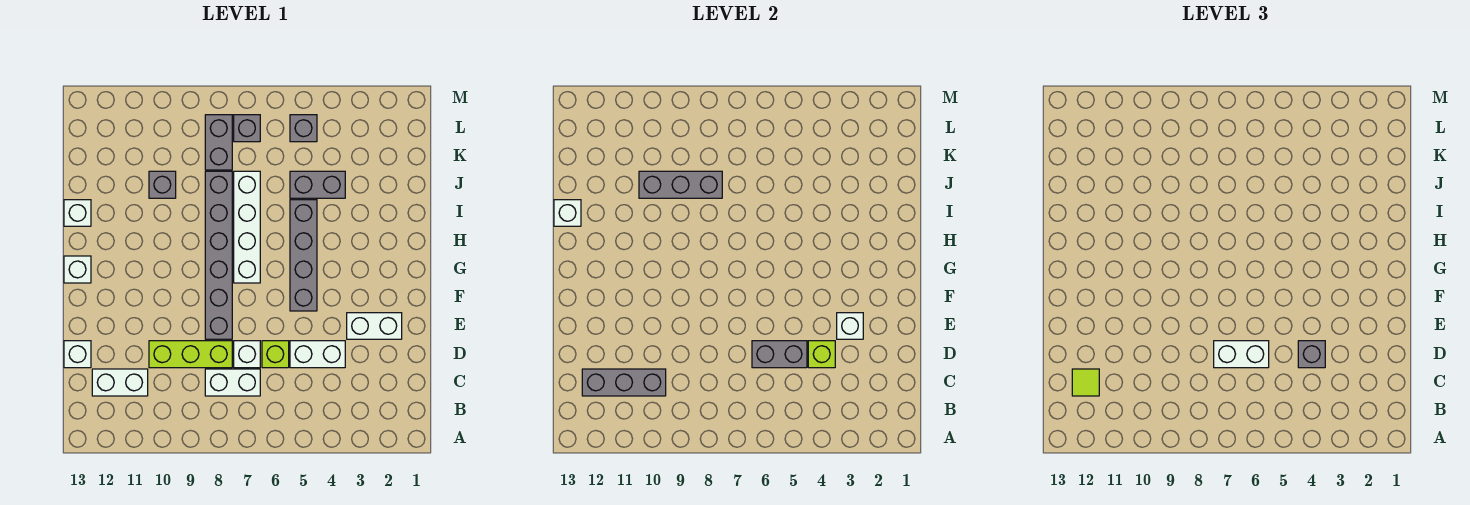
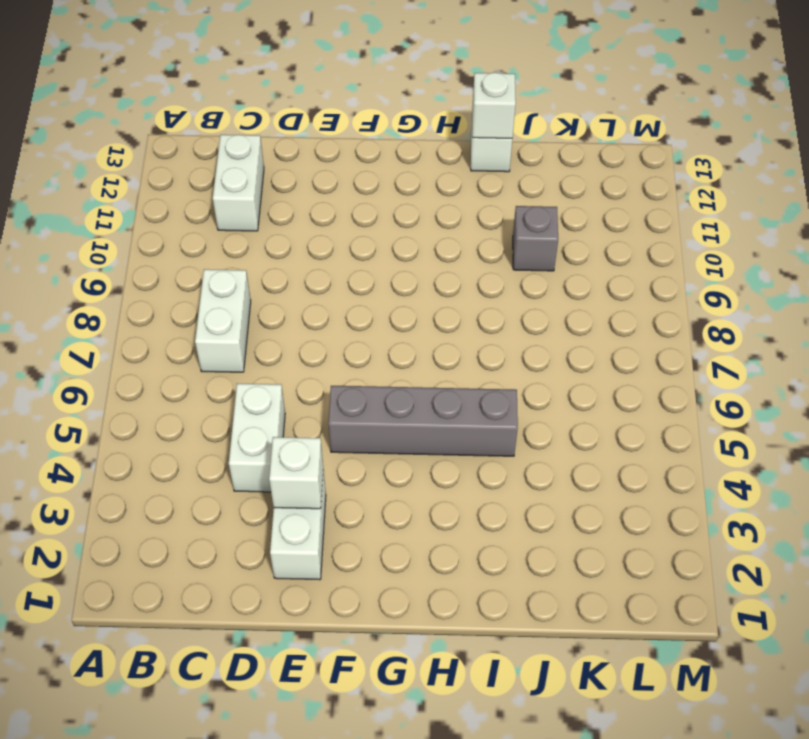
none -> lime brick D6 level 1
none -> white brick D7 level 1
none -> lime brick D8:D10 level 1

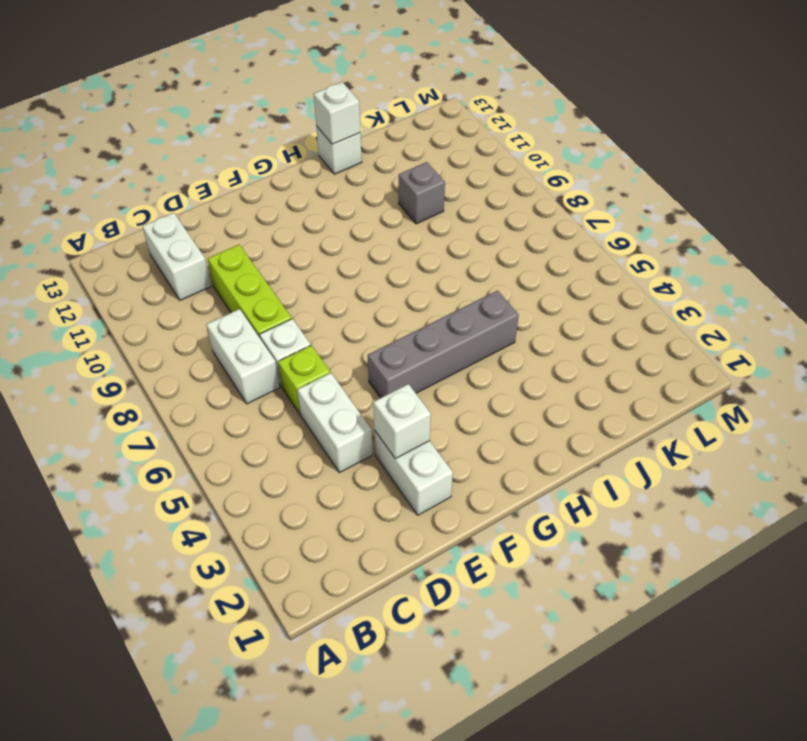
none -> white brick D13 level 1
none -> grey brick E8:J8 level 1
none -> white brick G7:J7 level 1

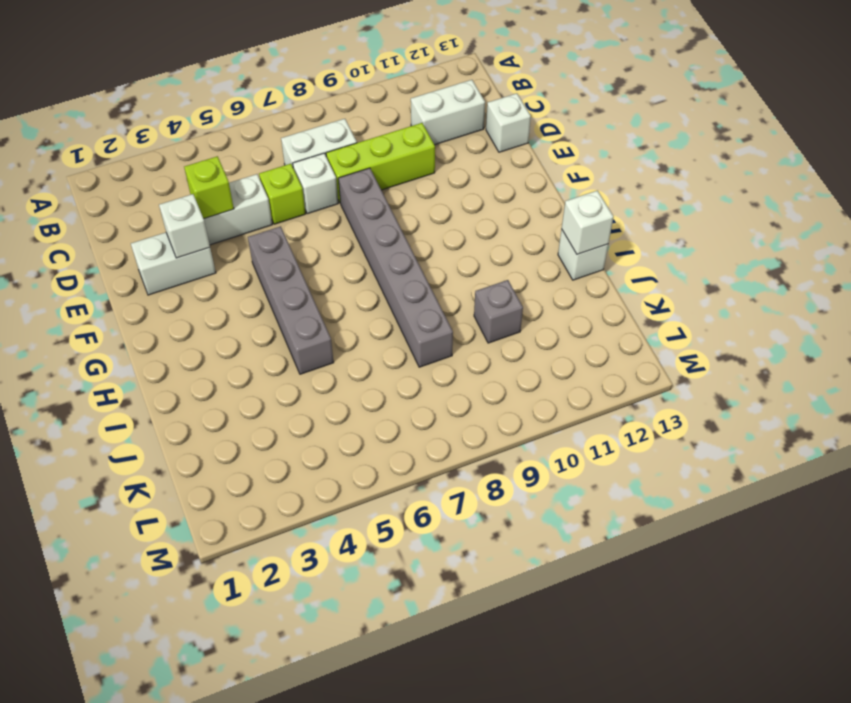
none -> white brick G7:J7 level 1
none -> white brick G13 level 1
none -> grey brick J4:J5 level 1

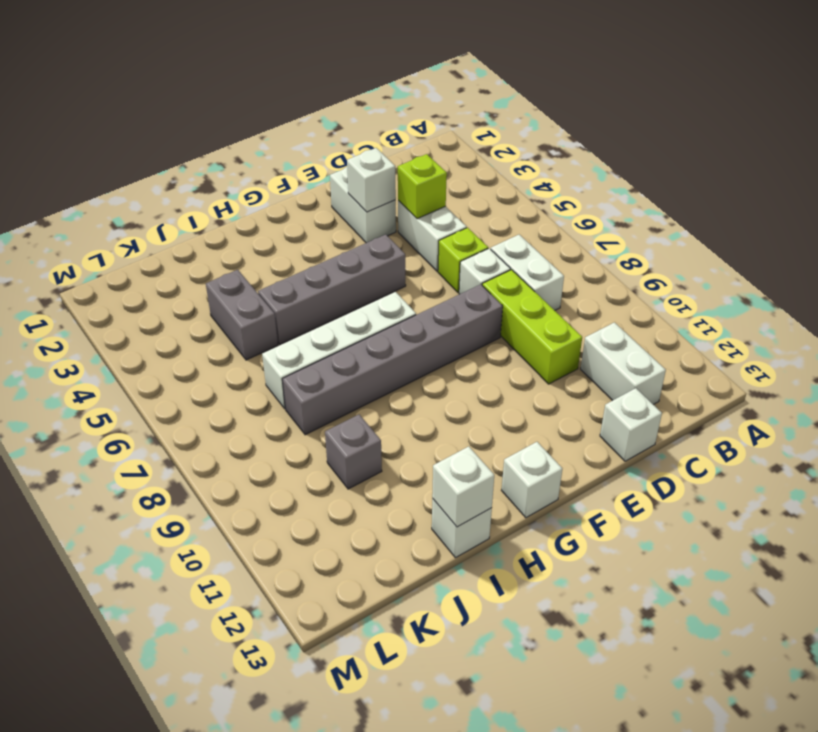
none -> grey brick K8:L8 level 1
none -> grey brick L5 level 1
none -> grey brick L7 level 1

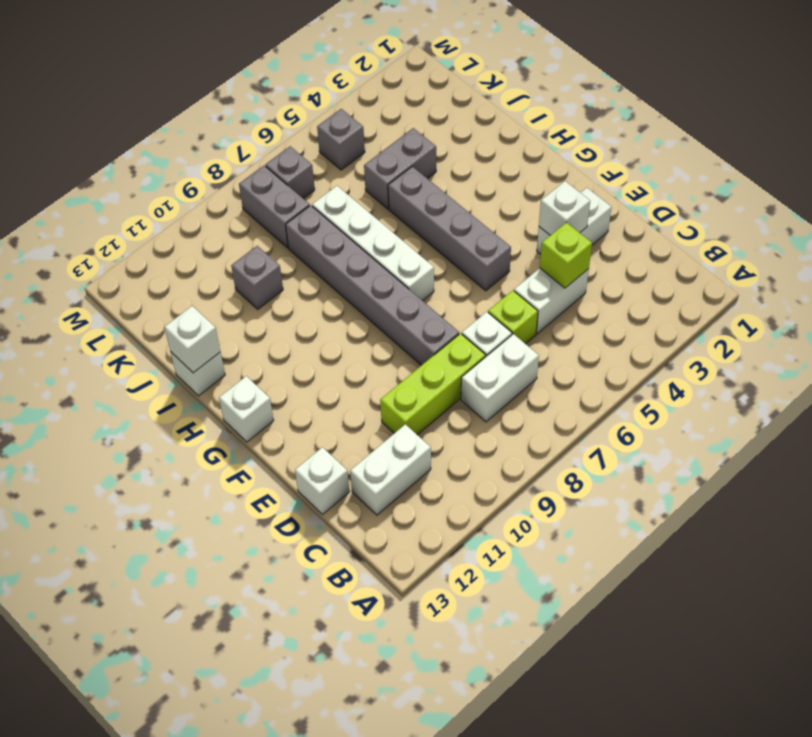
none -> grey brick C10:C12 level 2
none -> grey brick D5:D6 level 2
none -> grey brick J8:J10 level 2

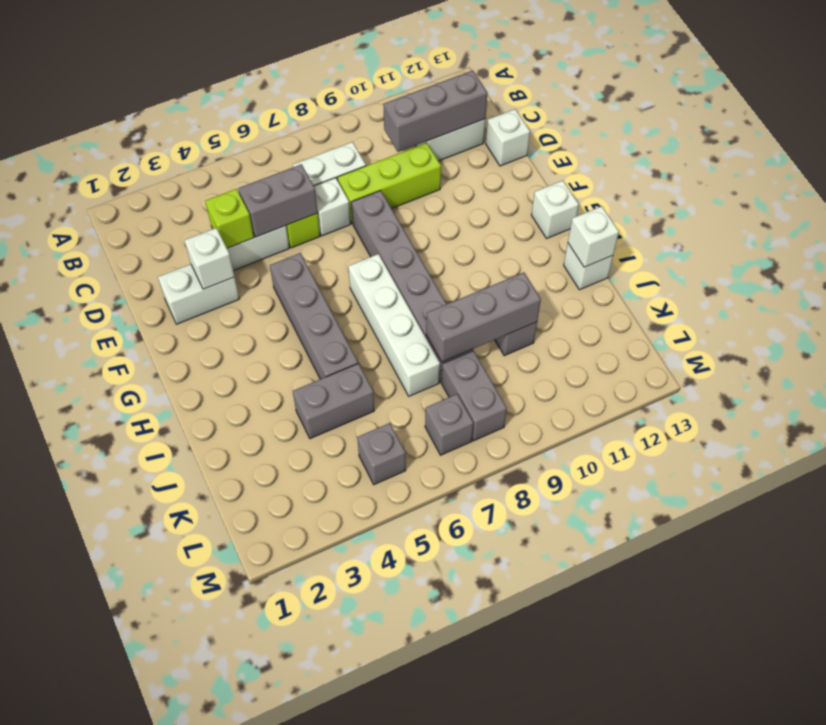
none -> lime tile C12 level 3
none -> grey brick D4 level 3
none -> white brick D6:D7 level 3

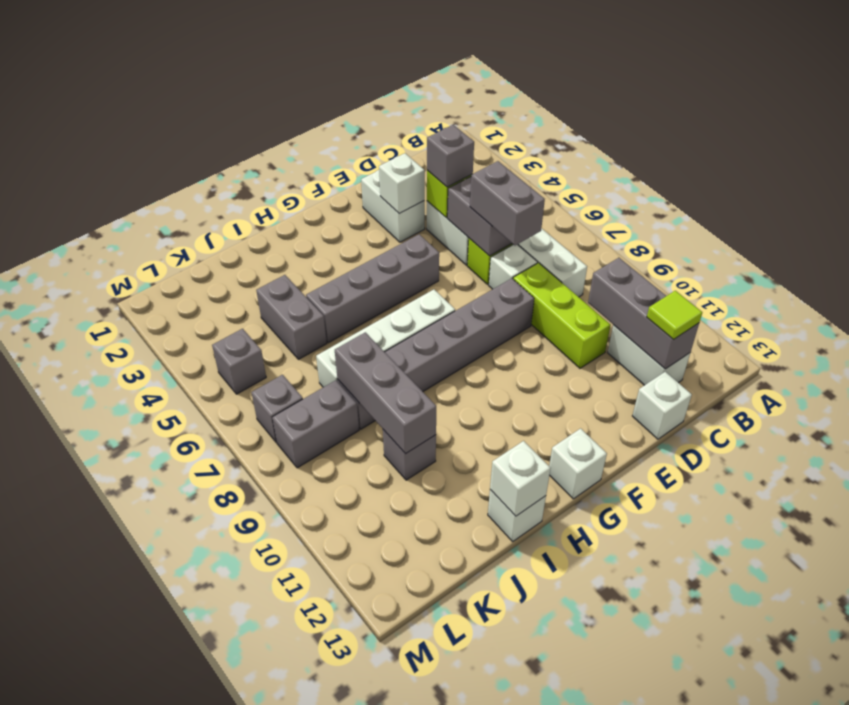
grey brick D6:D7 level 3 -> white brick D6:D7 level 3

